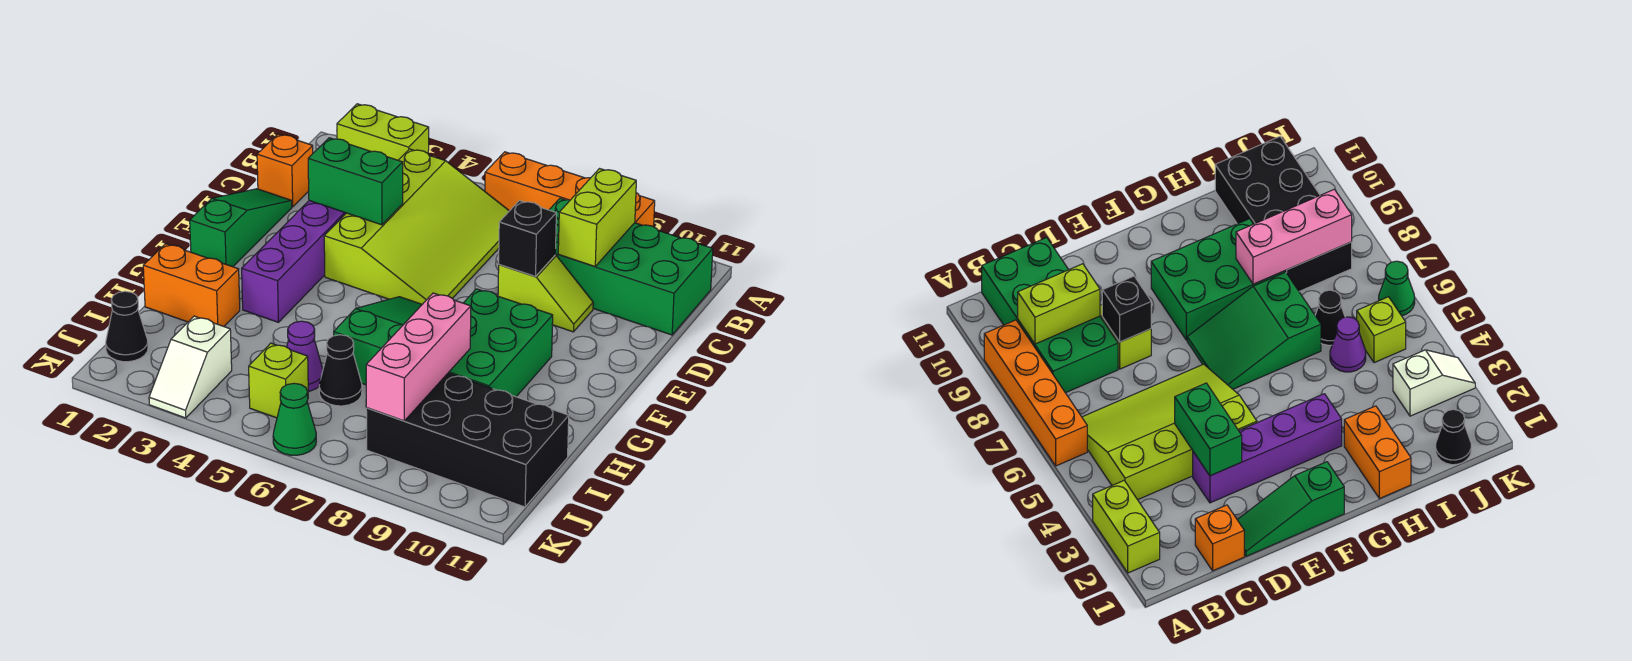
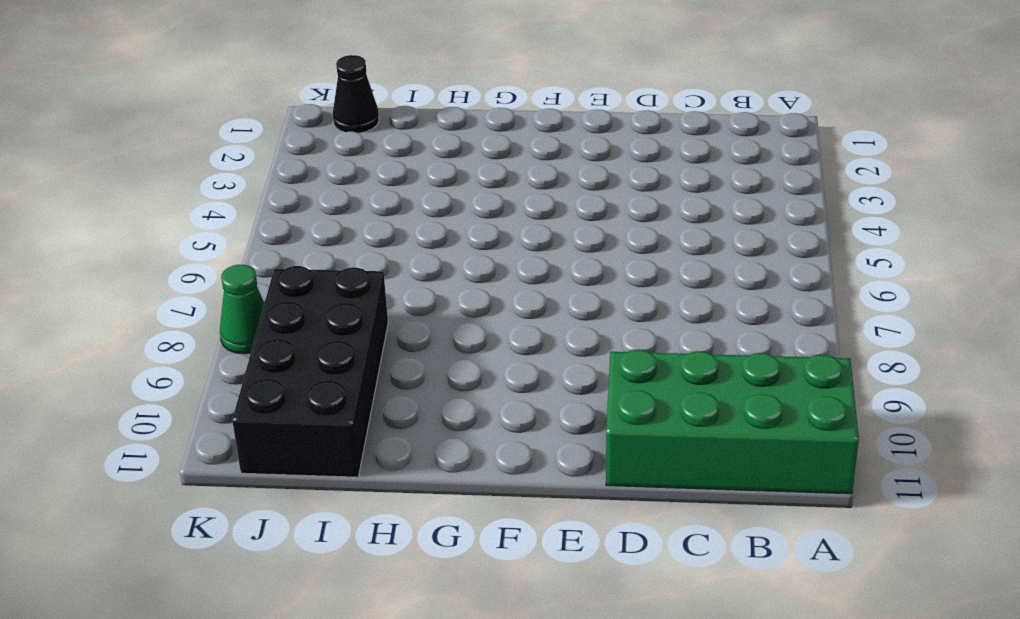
green brick A10:D11 level 1 -> green brick B8:C11 level 1
green cone K8 level 1 -> green cone K6 level 1
none -> lime brick A2:A3 level 1
none -> orange brick A6:A9 level 1
none -> lime slope B4:E6 level 1 top 4

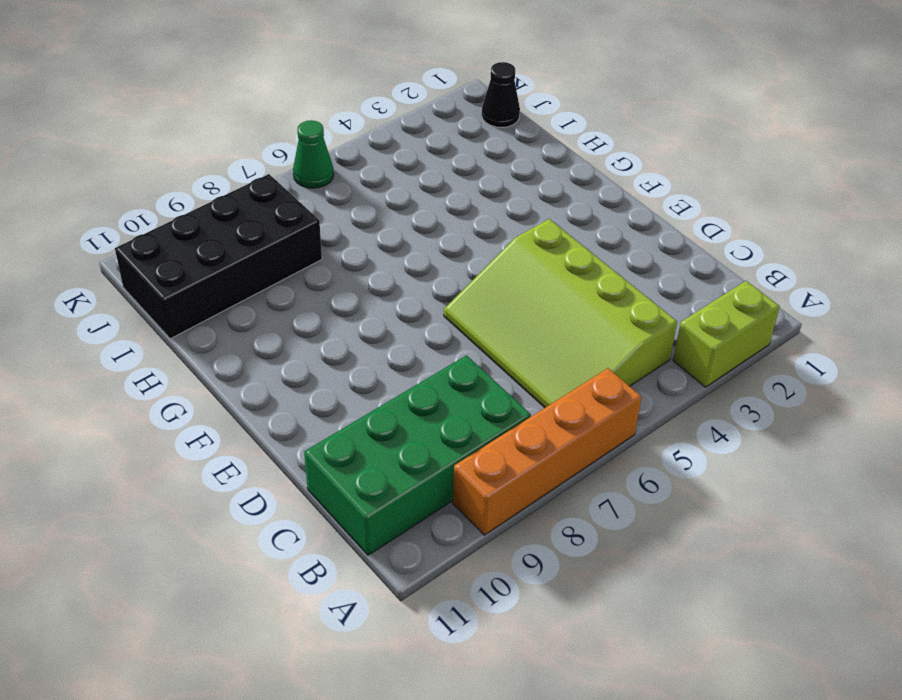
none -> orange brick C1 level 1
none -> green slope D1:F1 level 1 top F
none -> purple brick D3:G3 level 1

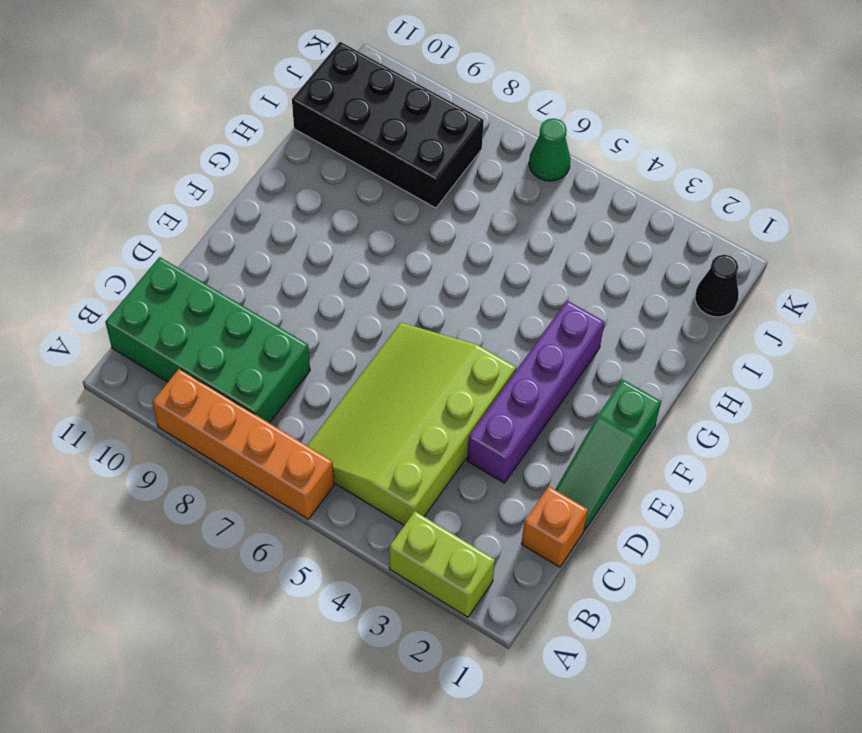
none -> lime slope D8:D9 level 1 top 8
none -> green slope F6:H7 level 1 top H
none -> green brick F8:H9 level 1

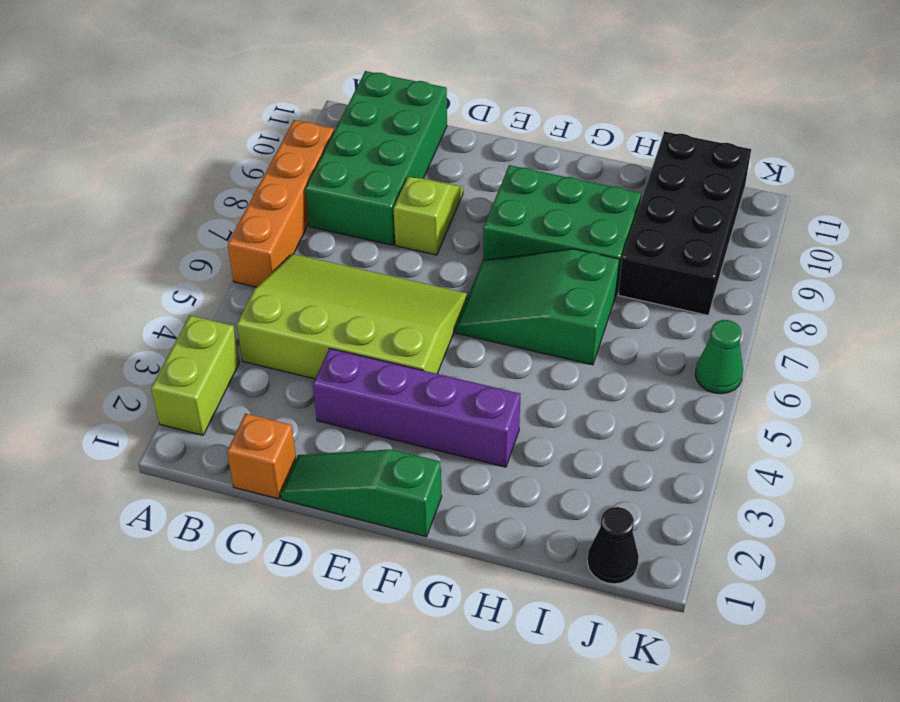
none -> orange brick H1:H2 level 1
none -> purple cone I5 level 1
none -> black cone I6 level 1

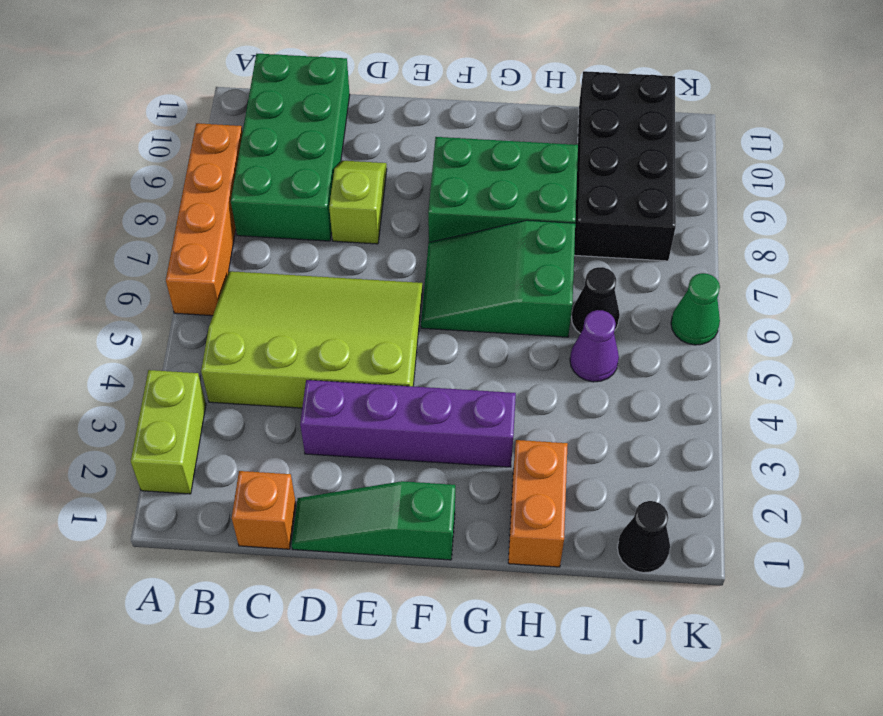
none -> white slope J3:K3 level 1 top J
none -> lime brick J5 level 1
none -> lime brick B9:C9 level 2

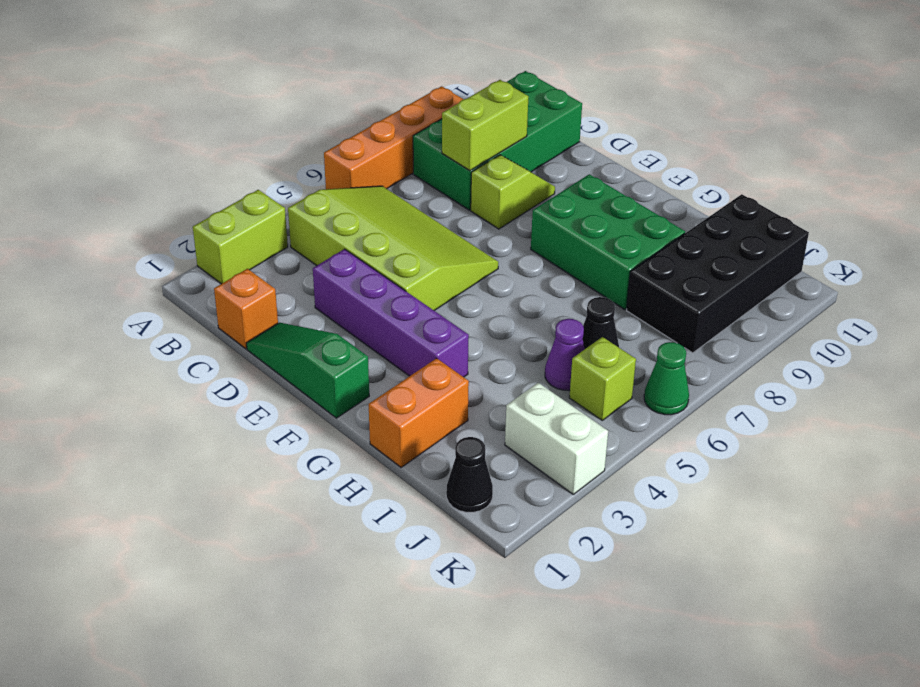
lime brick C8:C9 level 2 -> lime brick B9:C9 level 2
white brick J3:K3 level 1 -> white slope J3:K3 level 1 top J
none -> green slope F6:H7 level 1 top H
none -> green brick D3:D4 level 2
none -> black brick D8 level 2

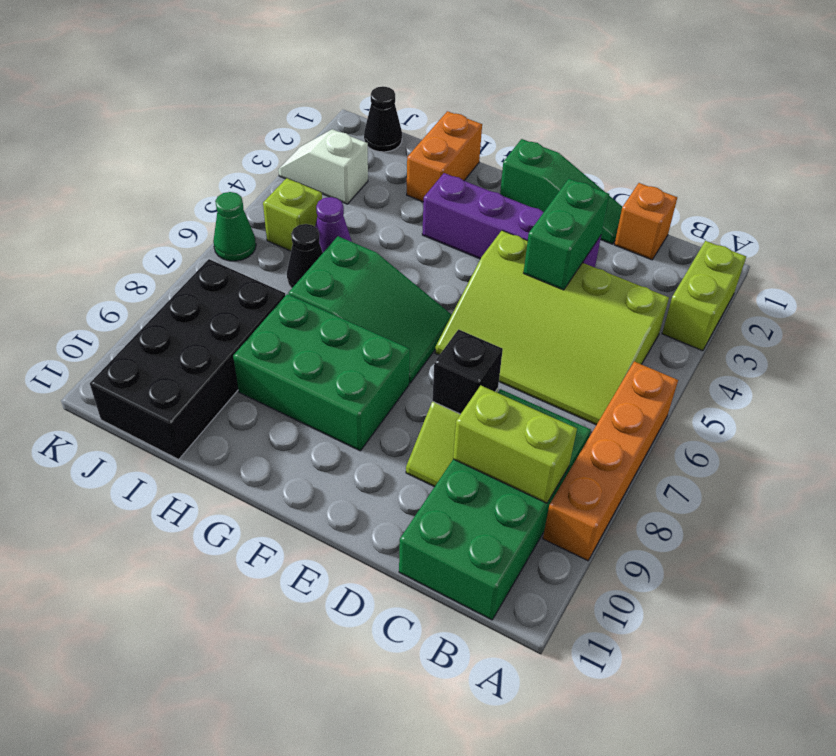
none -> pink brick H8:J8 level 2

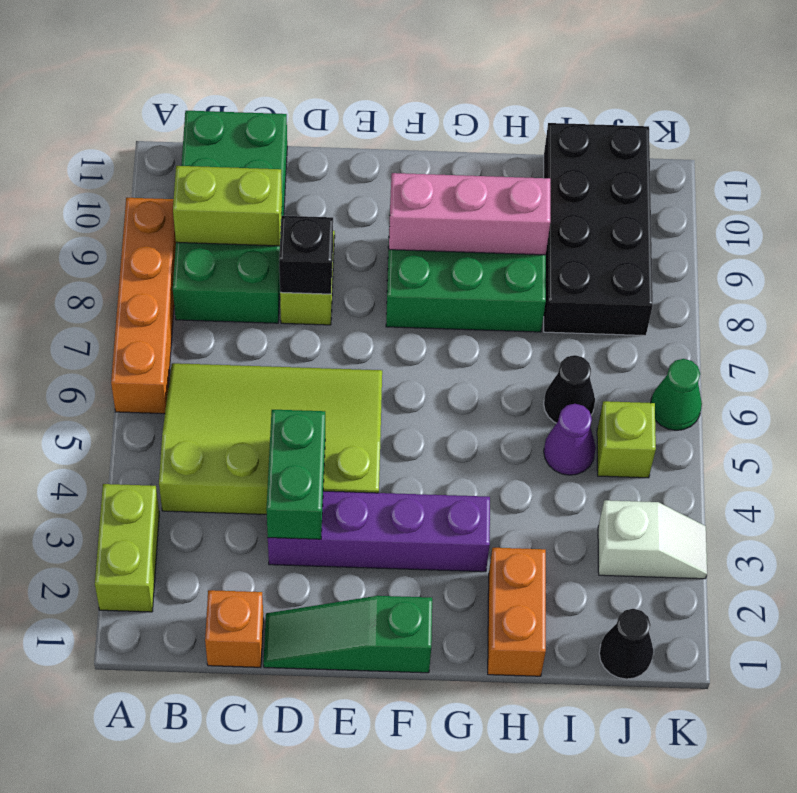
pink brick F9:H9 level 2 -> pink brick H8:J8 level 2
none -> green slope F6:H7 level 1 top H

